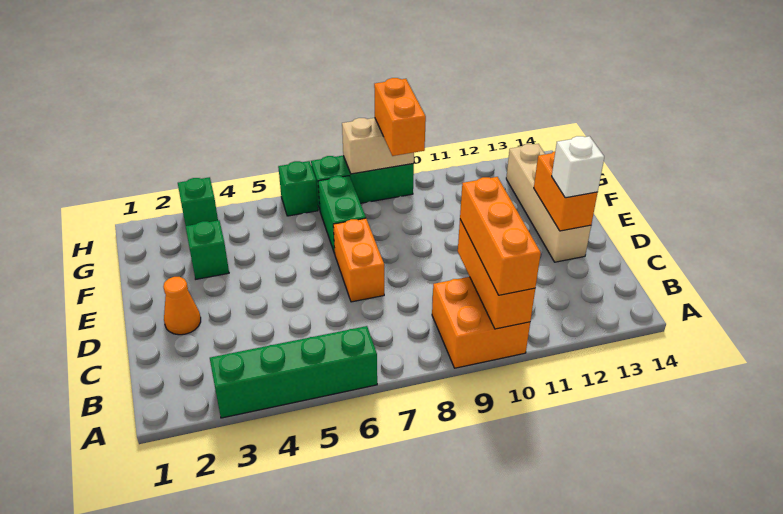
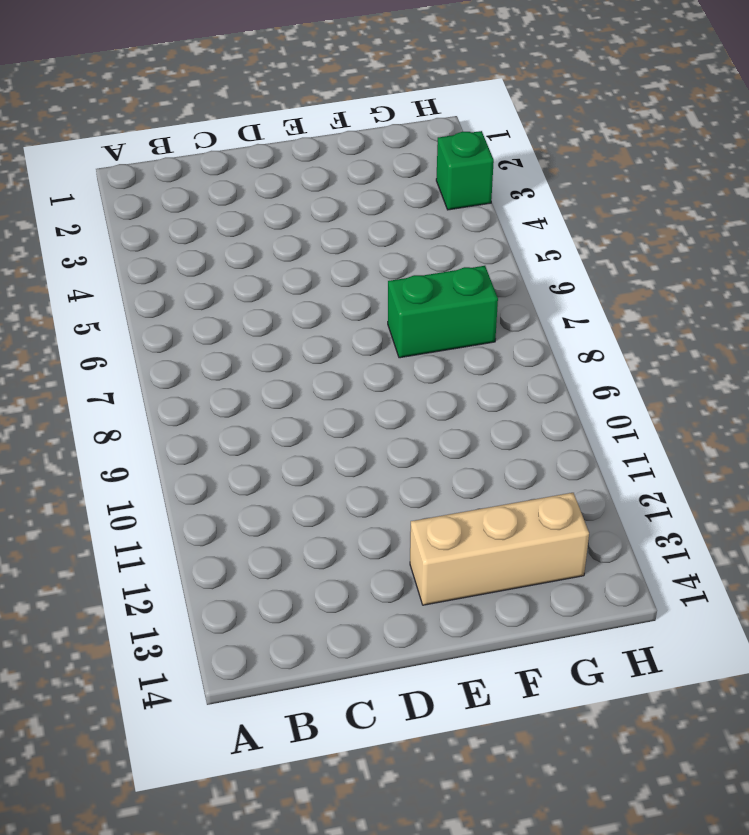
tan brick E13:G13 level 1 -> tan brick D13:G13 level 1
none -> green brick A3:A6 level 1
none -> orange brick A9:B10 level 1
none -> orange cone D2 level 1

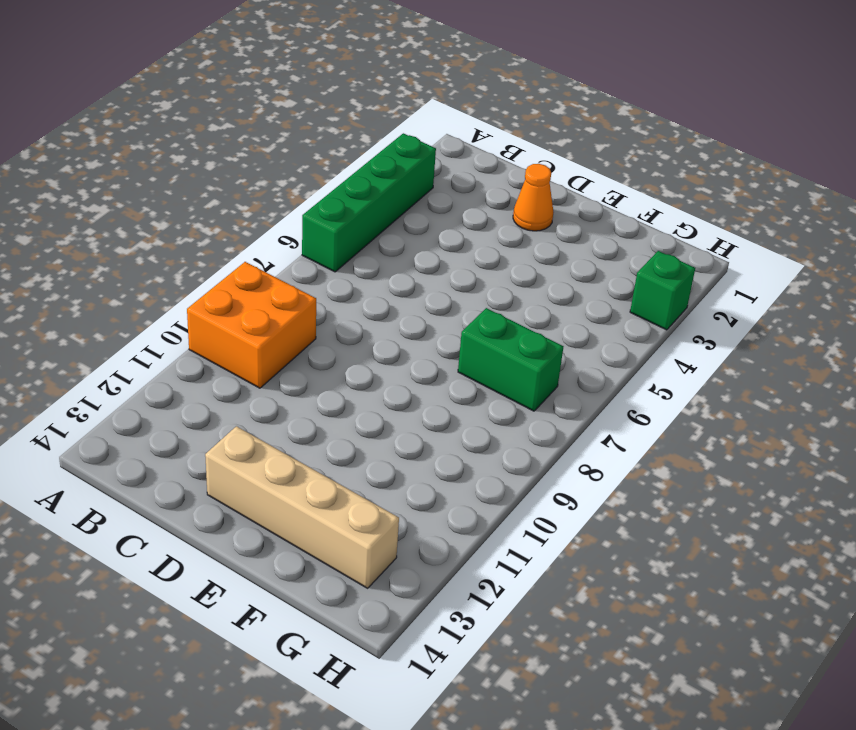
none -> orange brick D7:E7 level 1
none -> green brick F3 level 1
none -> green brick H6 level 1

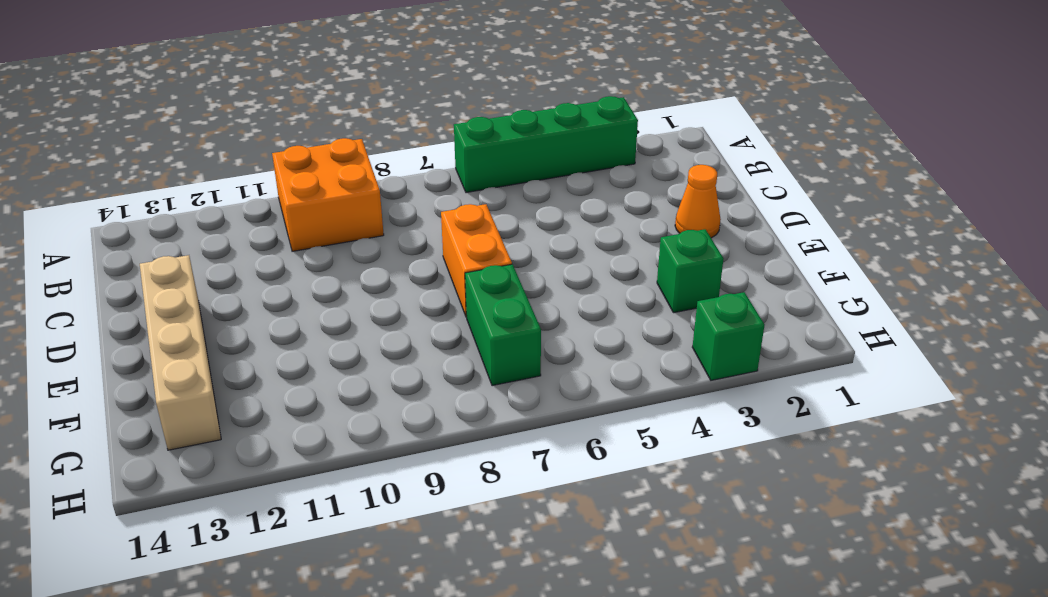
none -> green brick H6 level 1
none -> green brick H7:H9 level 1
none -> orange brick A10:C10 level 2

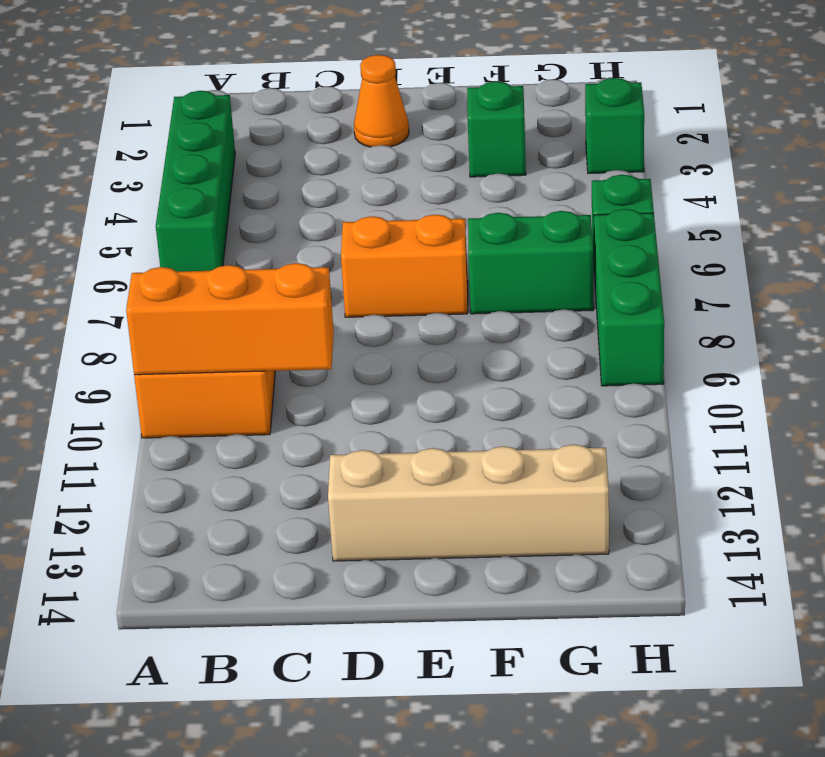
none -> orange brick D13:E13 level 2
none -> tan brick H8:H9 level 2
none -> orange brick A10:C10 level 3

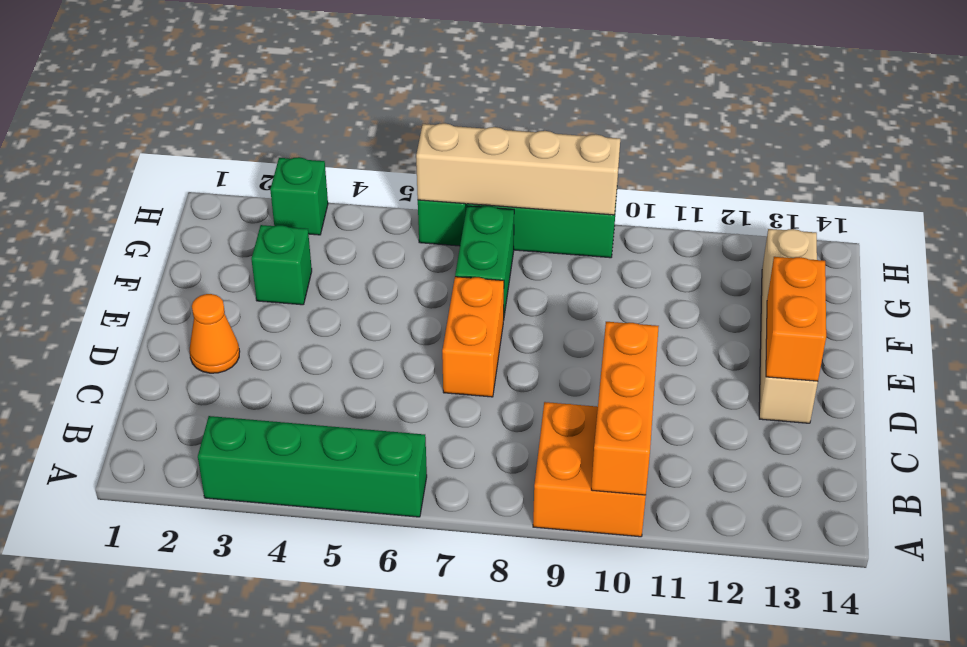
tan brick H6:H9 level 2 -> tan brick H8:H9 level 2
none -> orange brick A10:C10 level 3
none -> white brick D13 level 3
none -> orange brick G9:H9 level 3

